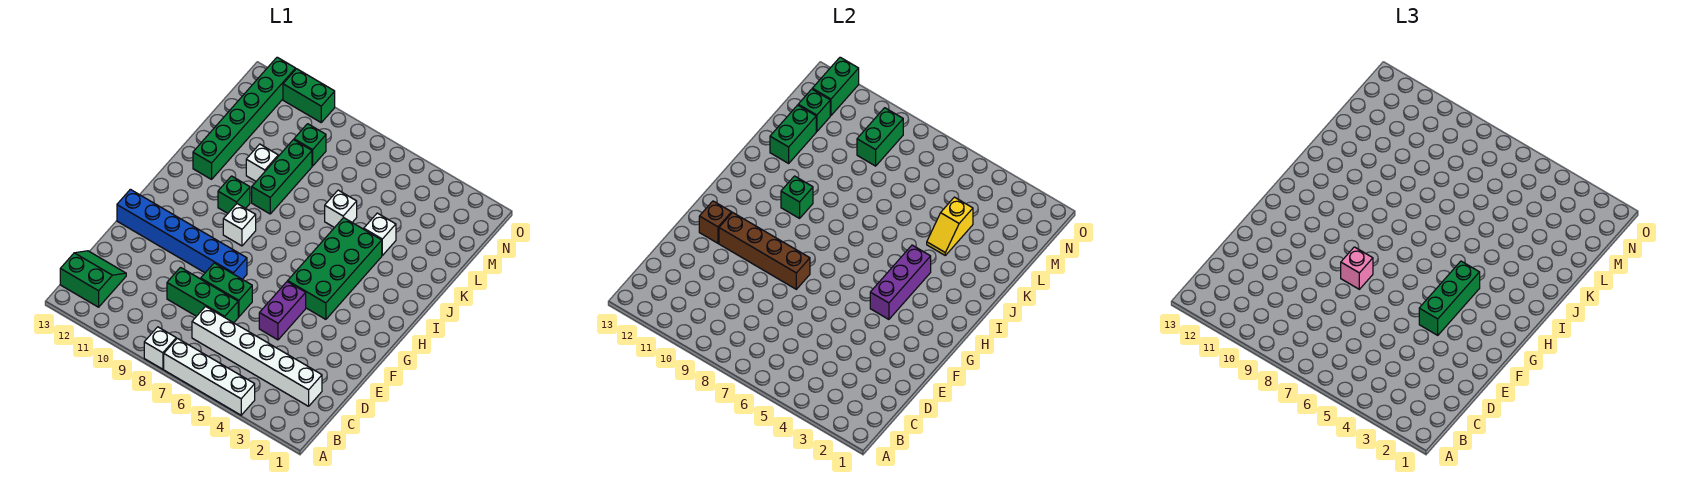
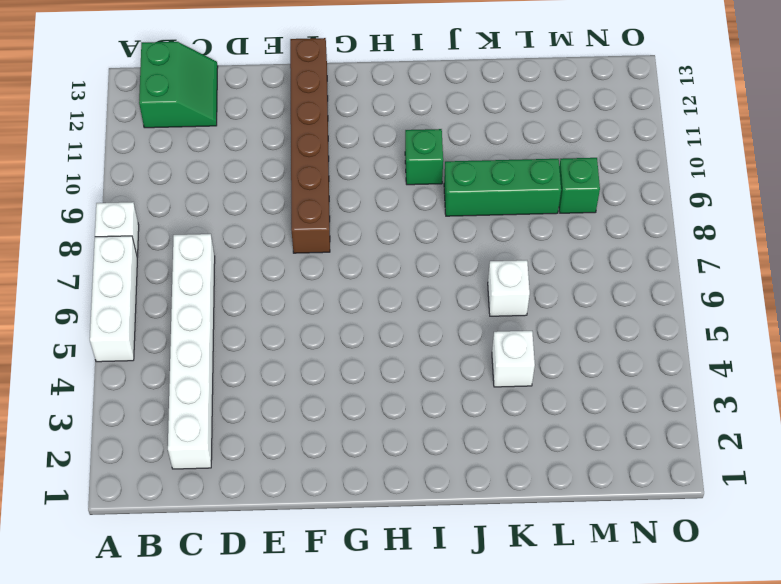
white brick A5:A7 level 1 -> white brick A4:A7 level 1
brown brick F8:F13 level 1 -> blue brick F8:F13 level 1
none -> green brick D7:D9 level 1
none -> purple brick E5:F5 level 1
none -> green brick E7:E8 level 1

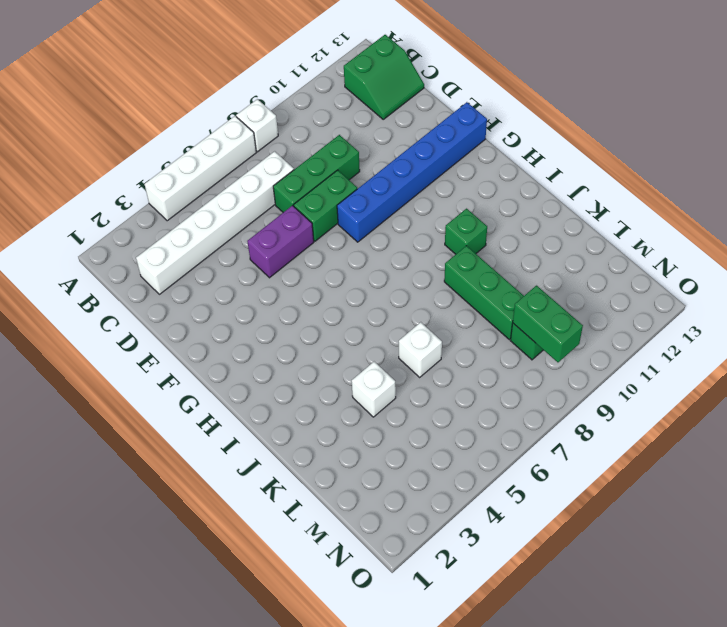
purple brick E5:E6 level 1 -> purple brick E5:F5 level 1
none -> green brick G4:J5 level 1
none -> white brick H9 level 1
none -> green brick J12:O12 level 1

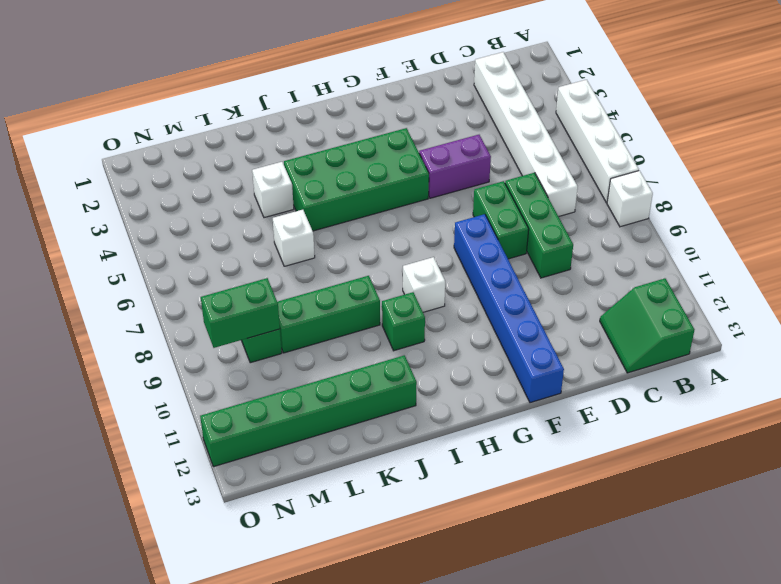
none -> white brick K10 level 1
none -> green brick O10:O11 level 1
none -> brown brick F8:F11 level 2

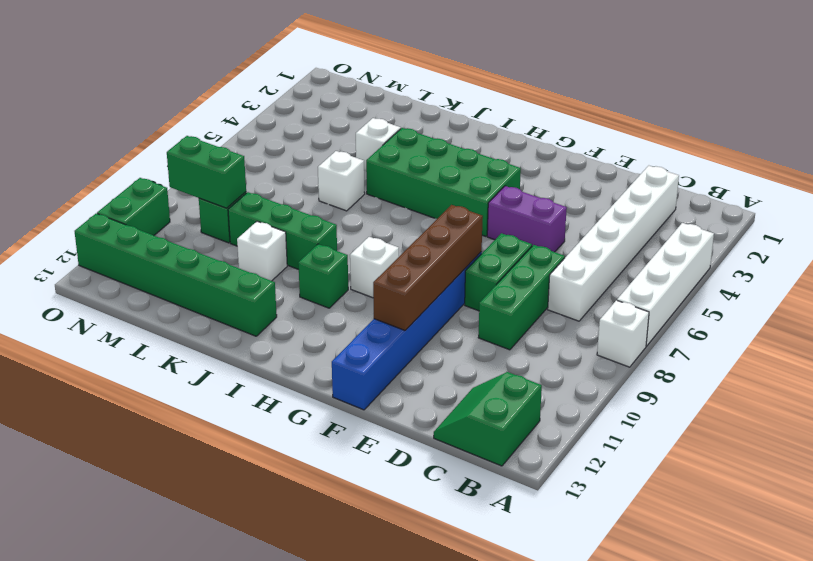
none -> brown brick F12 level 2
none -> purple brick G4:I4 level 2
none -> green brick I10 level 2

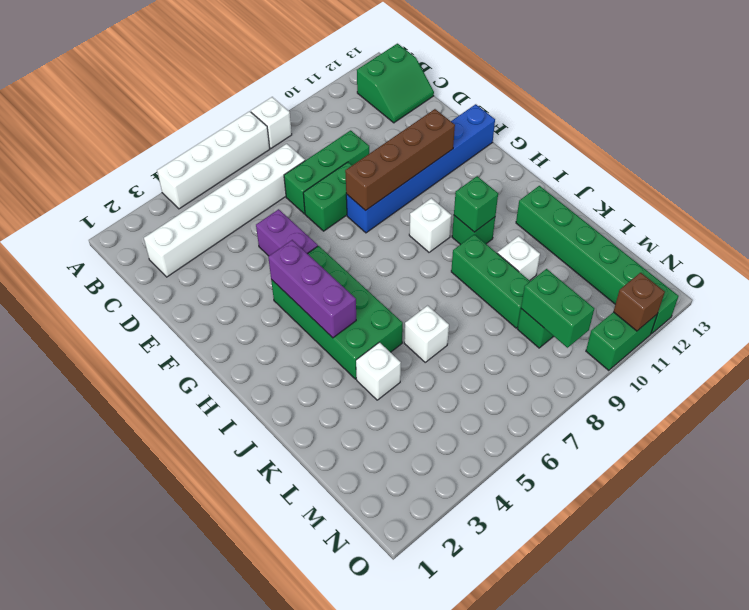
brown brick O11 level 2 -> brown brick F12 level 2
none -> yellow slope K4:L4 level 2 top L
none -> green brick K12:L12 level 2
none -> green brick M12 level 2

